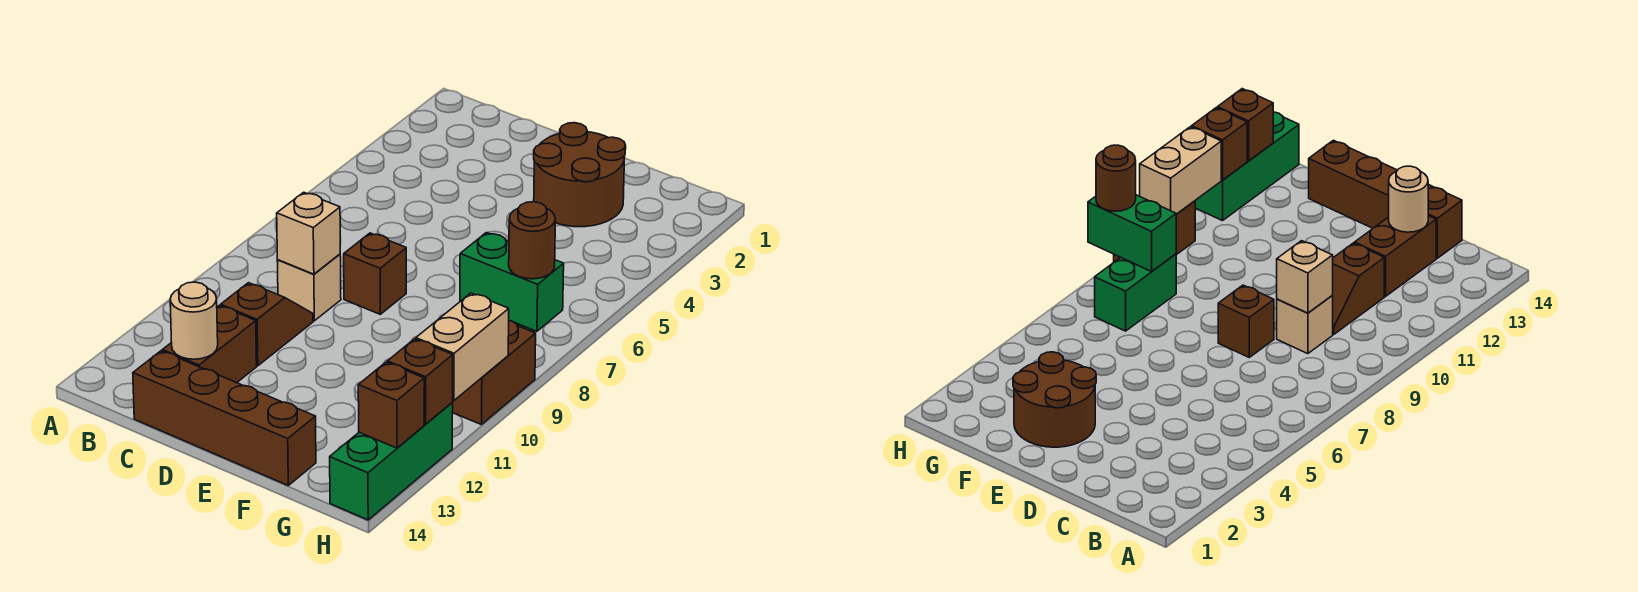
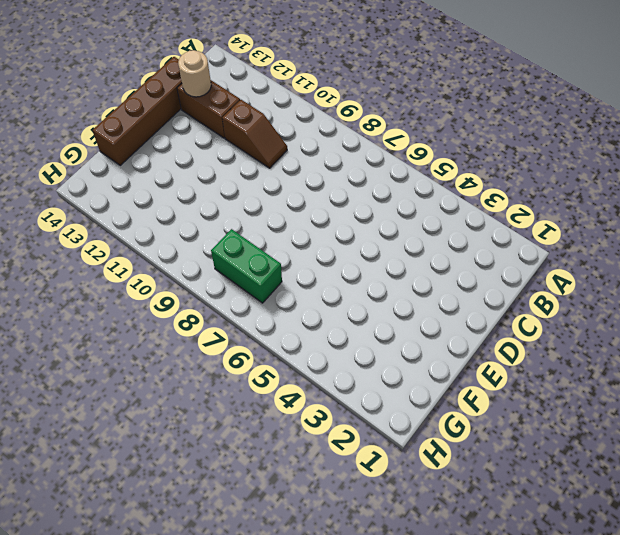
none -> tan brick C9 level 1
none -> brown brick D8 level 1
none -> brown round brick E2:F3 level 1

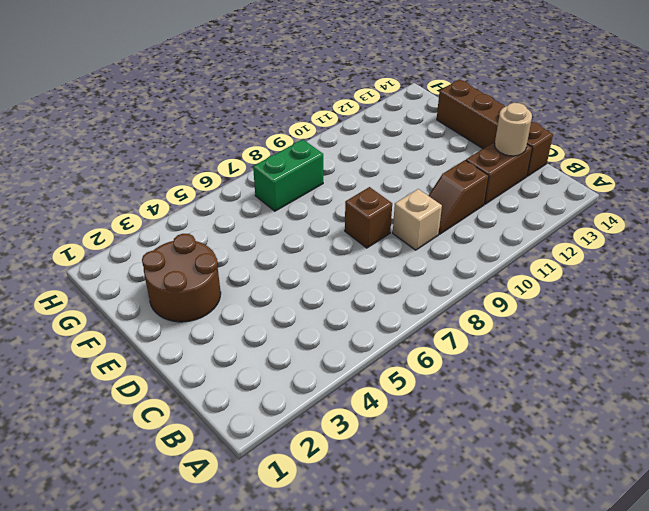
none -> brown brick H9:H10 level 1
none -> green brick H12:H14 level 1
none -> tan brick C9 level 2

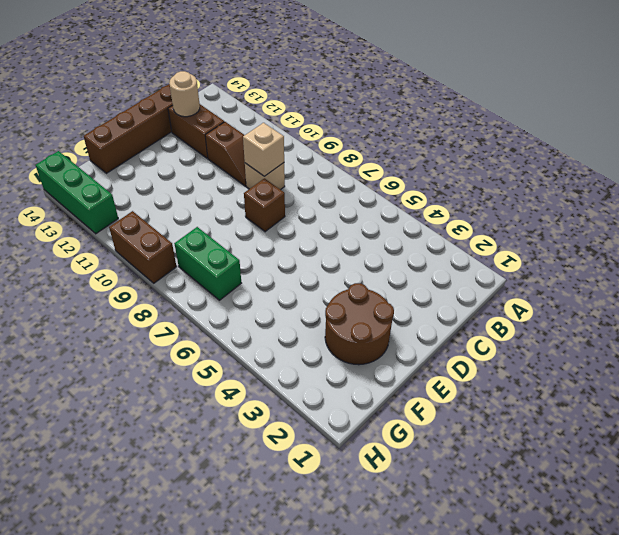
none -> green brick G8:H8 level 2
none -> tan brick H10:H11 level 2
none -> brown brick H12 level 2

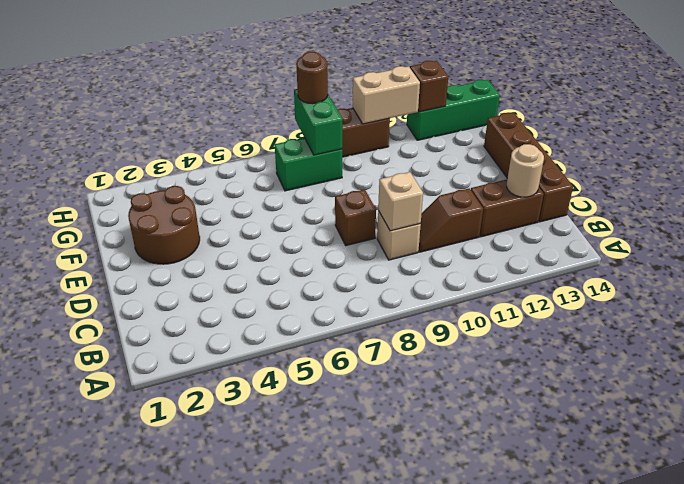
none -> brown brick H13 level 2

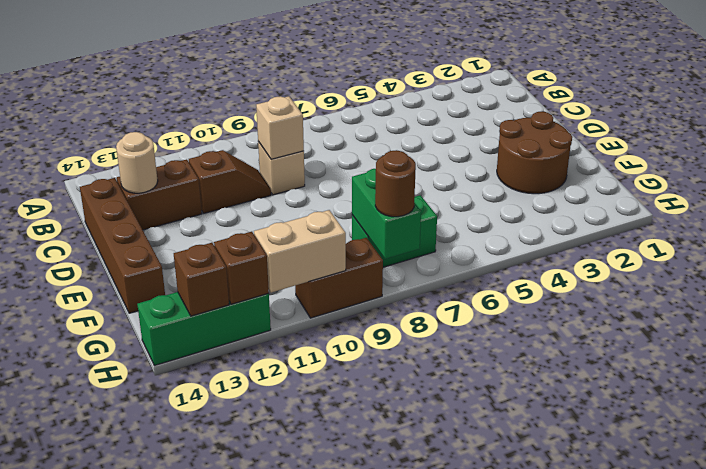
none -> brown brick D8 level 1

